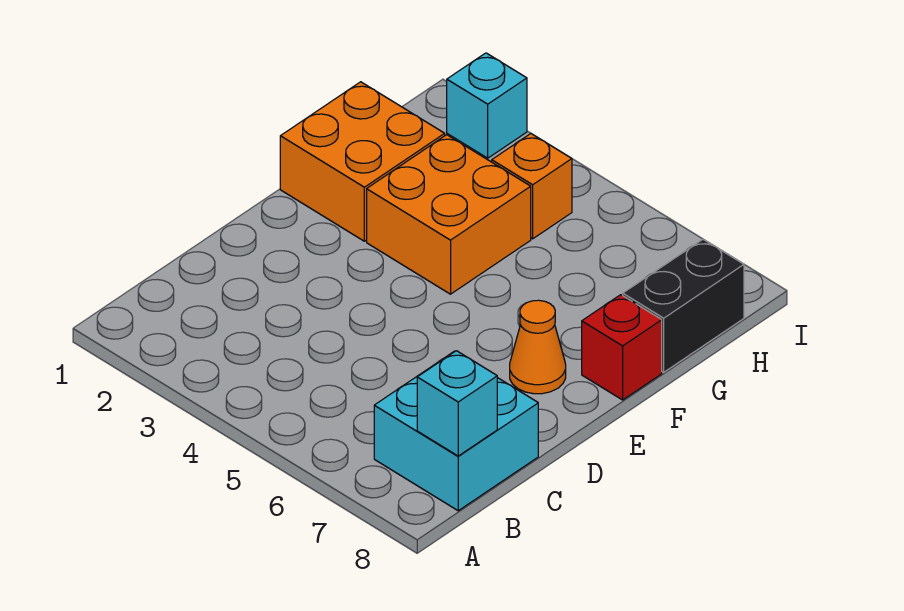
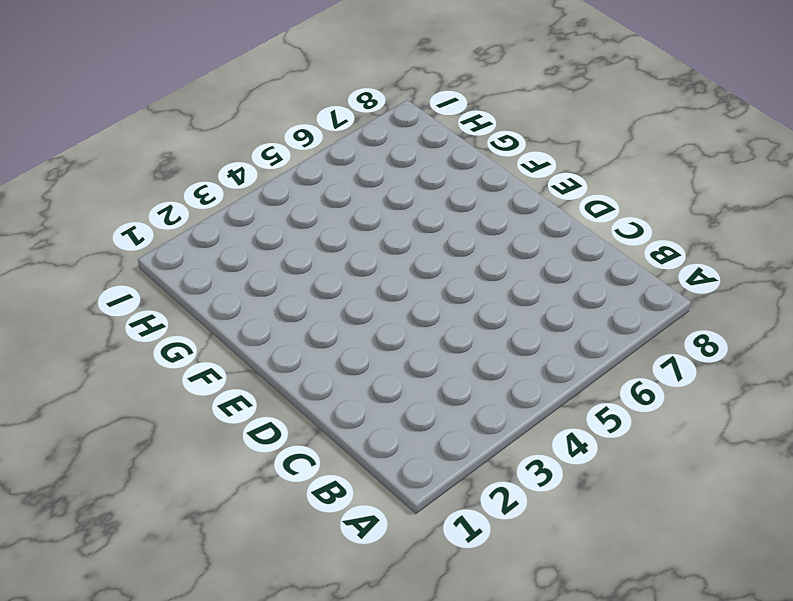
none -> cyan brick B7:C8 level 1
none -> orange cone E7 level 1

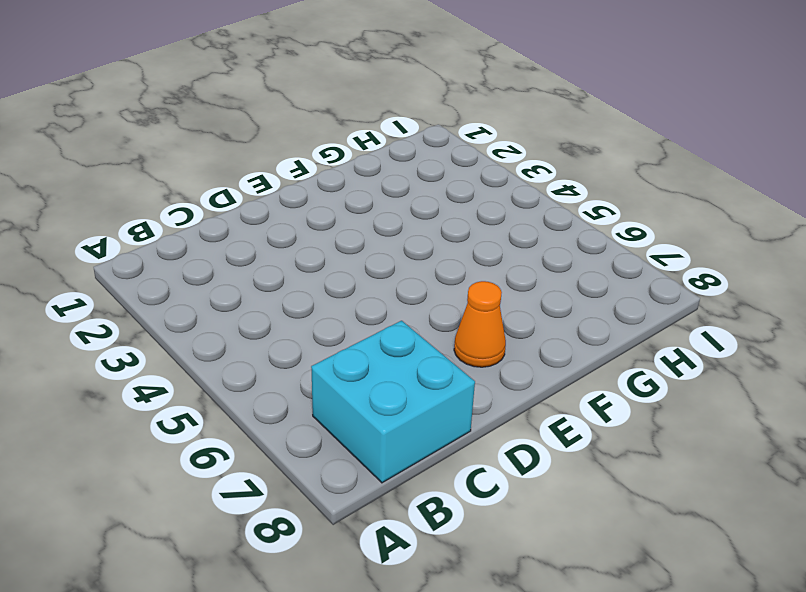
none -> orange brick F1:G2 level 1
none -> orange brick F3:G4 level 1

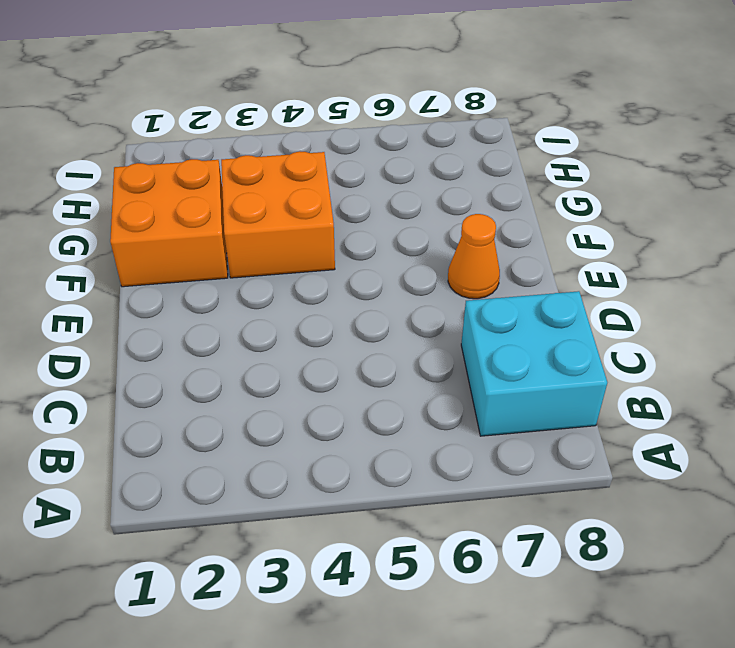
none -> red brick F8 level 1
none -> black brick G8:H8 level 1

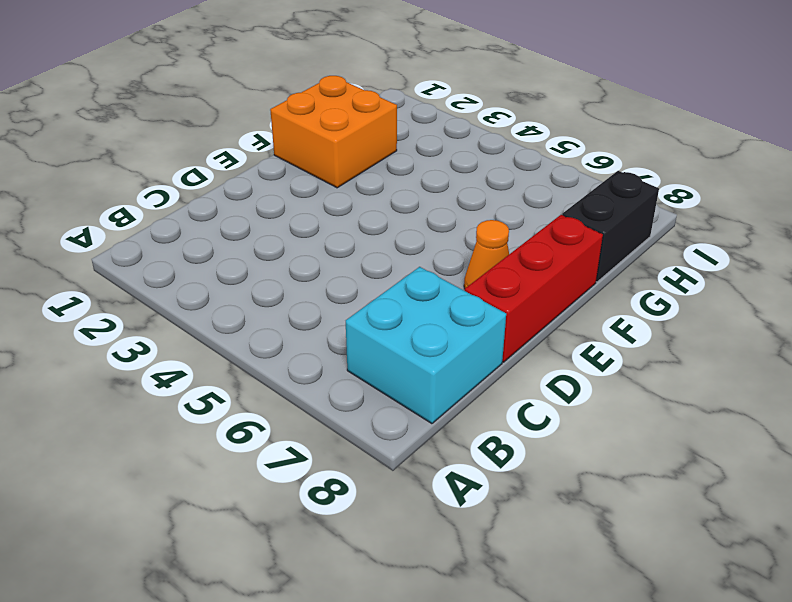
red brick D8:F8 level 1 -> red brick F8 level 1
none -> orange brick F3:G4 level 1
none -> orange brick H4 level 1

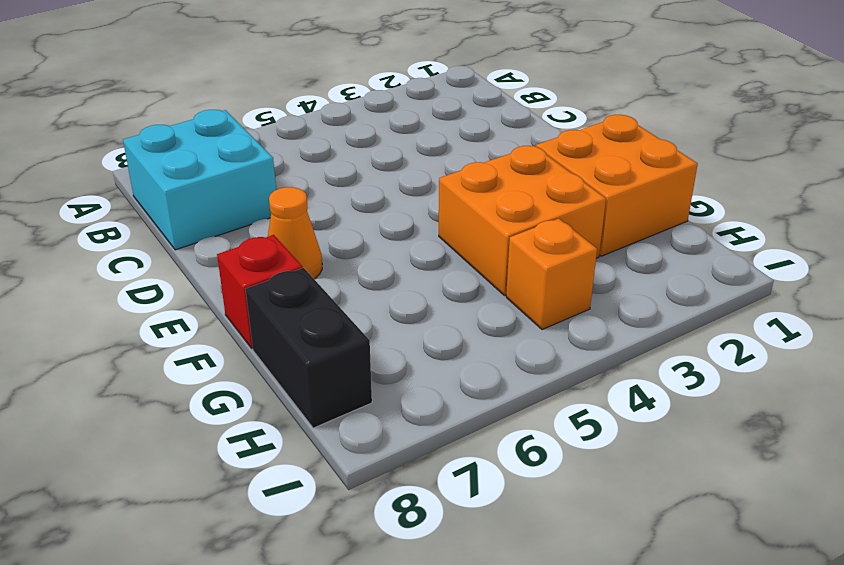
none -> cyan brick I2 level 1
none -> cyan brick B8 level 2

